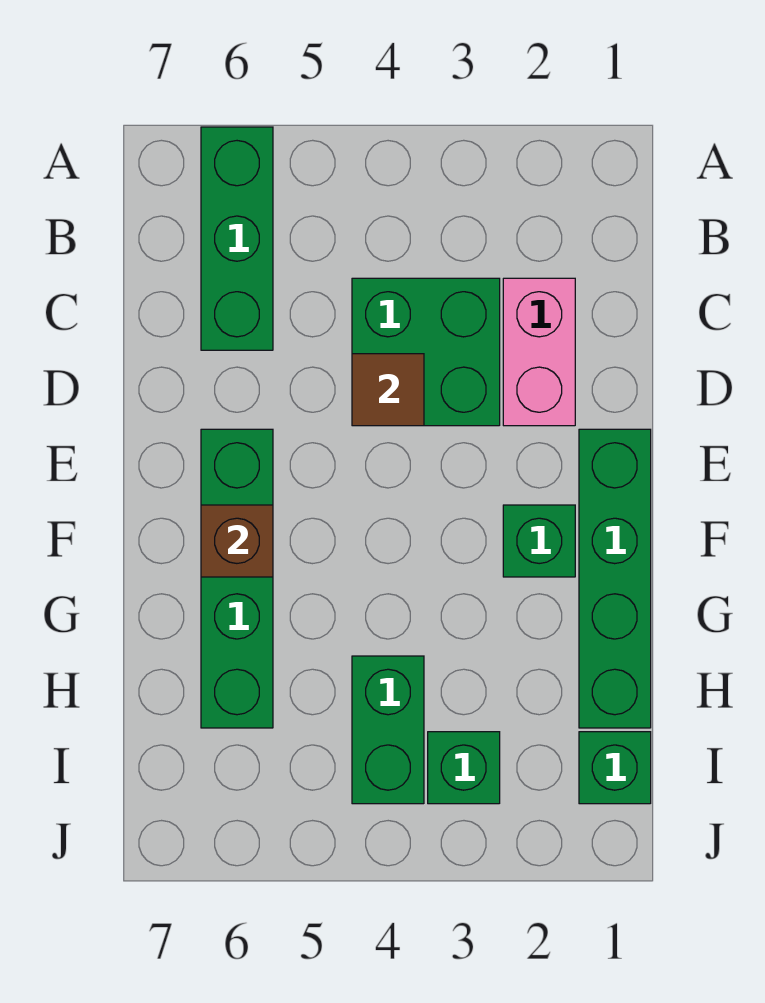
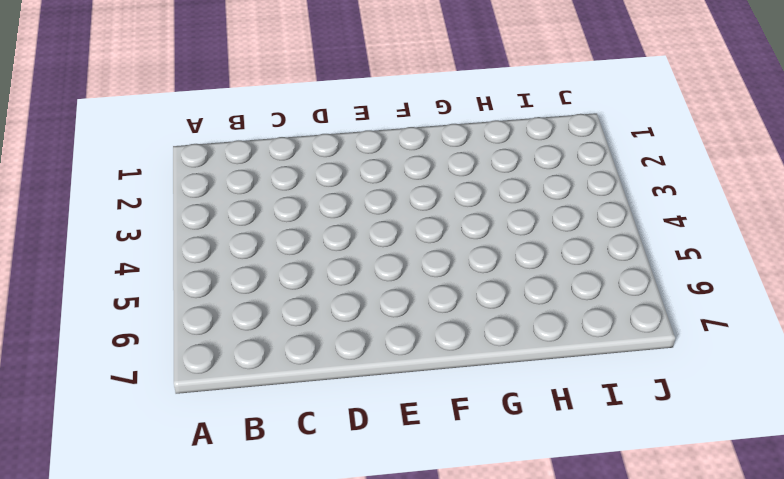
none -> green brick A6:C6 level 1
none -> pink brick C2:D2 level 1

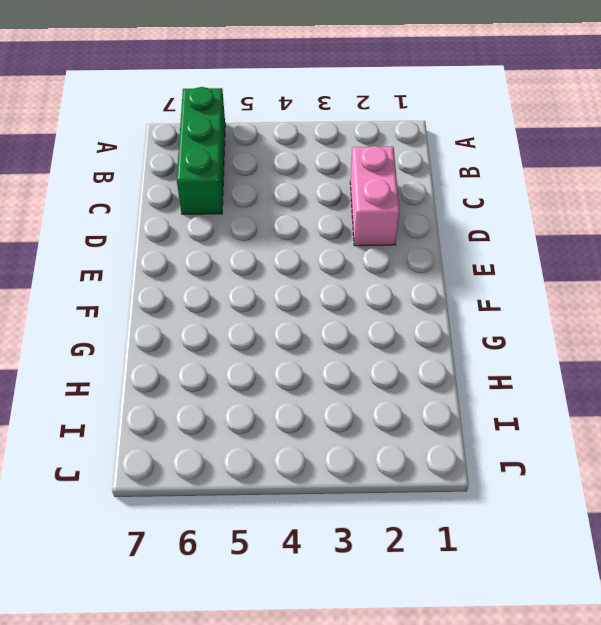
none -> green brick C3:D4 level 1
none -> green brick E1:H1 level 1

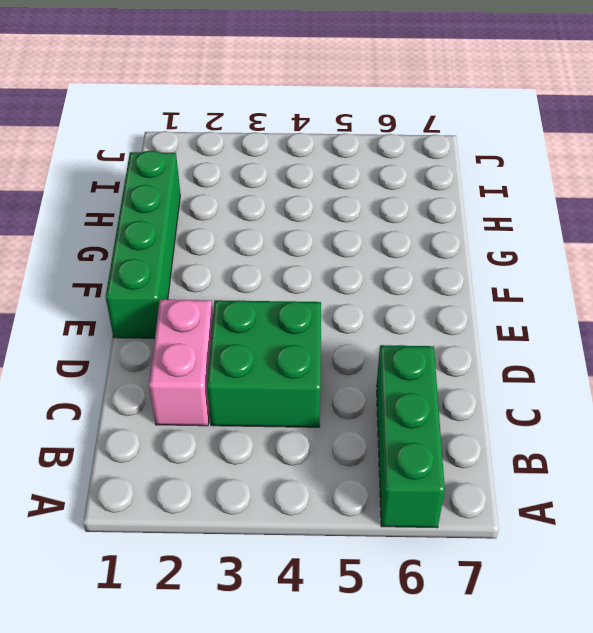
none -> green brick E6:H6 level 1
none -> green brick F2 level 1

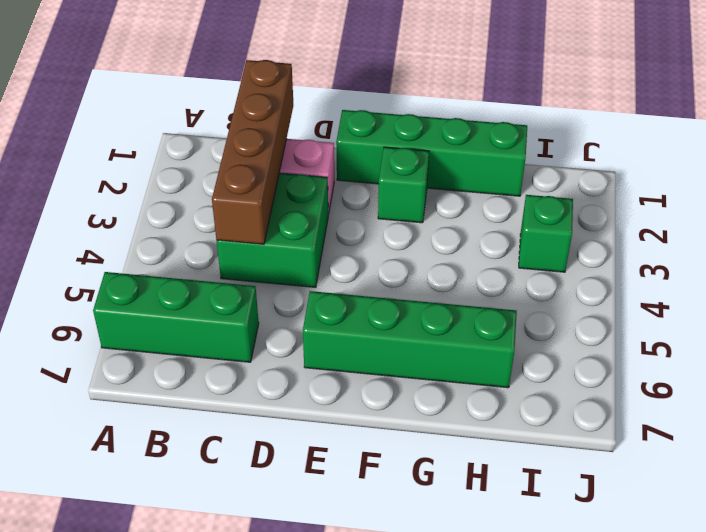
brown brick C1:C4 level 2 -> none
none -> green brick H4:I4 level 1
none -> green brick I1 level 1

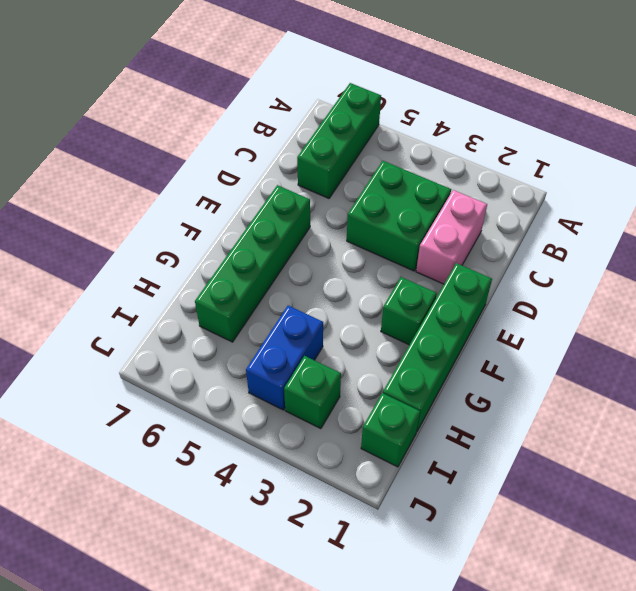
blue brick H4:I4 level 1 -> green brick H4:I4 level 1
none -> brown tile D4 level 2
none -> brown brick F6 level 2

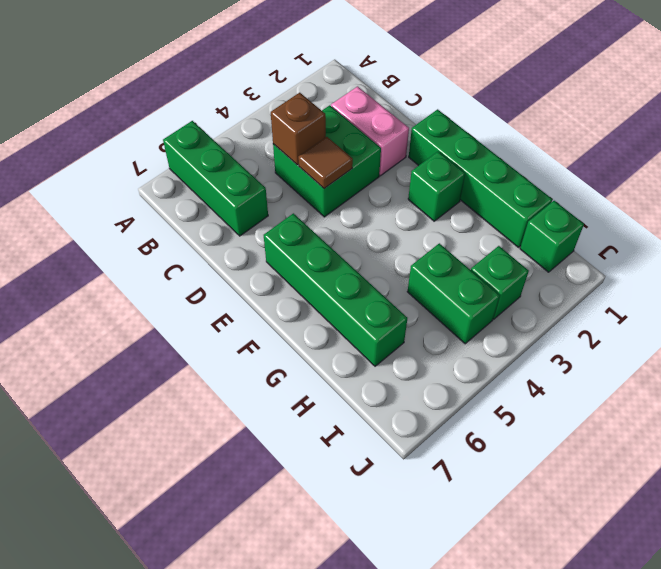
brown brick C4 level 2 -> brown brick F6 level 2

